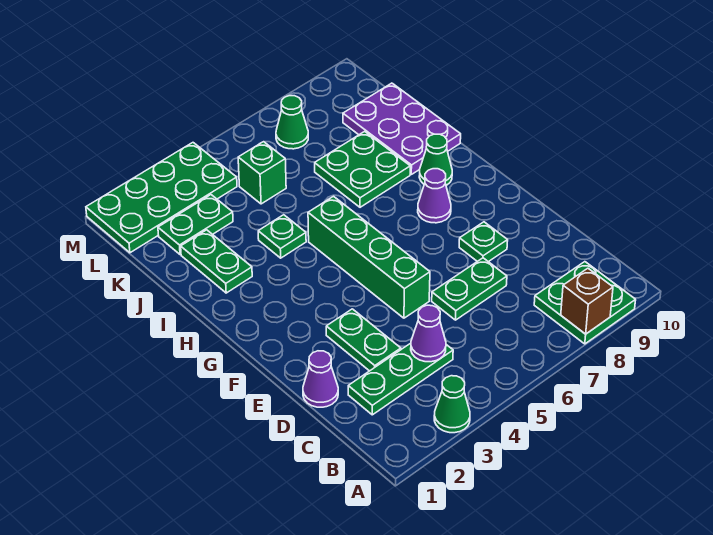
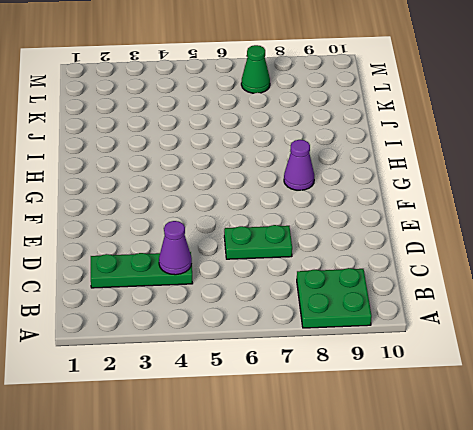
none -> green cone A3 level 1
none -> purple cone D1 level 1
none -> green plate D3:E3 level 1

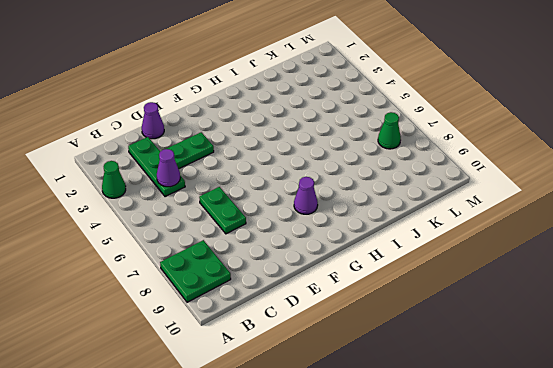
none -> green brick E5:H5 level 1
none -> green plate E8 level 1
none -> green cone H9 level 1

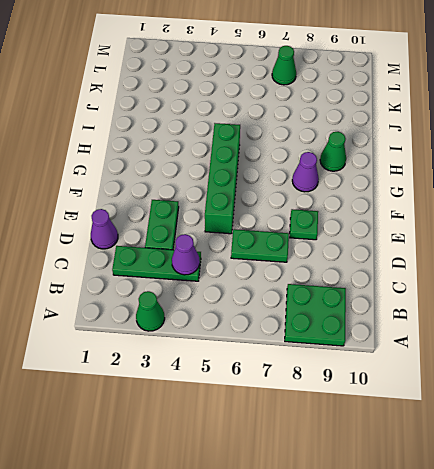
none -> green plate I2:J2 level 1
none -> green plate I4 level 1
none -> green plate I7:J8 level 1

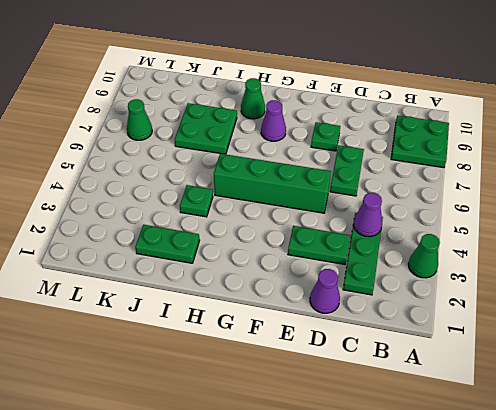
none -> purple plate I9:K10 level 1
none -> green plate K2:K3 level 1
none -> green brick K5 level 1

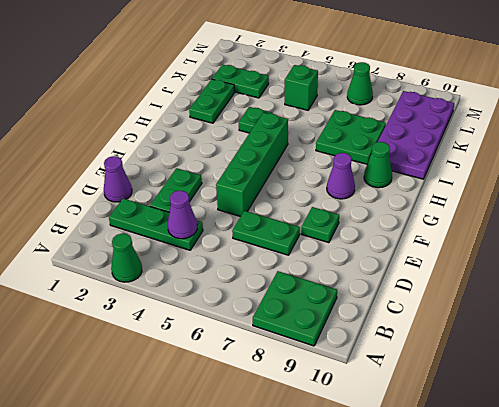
purple plate I9:L10 level 1 -> purple plate I9:K10 level 1
none -> green plate L1:M4 level 1
none -> brown brick A8 level 2

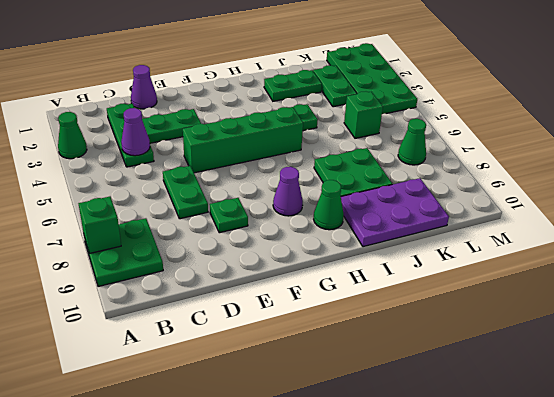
green brick A8 level 2 -> brown brick A8 level 2

